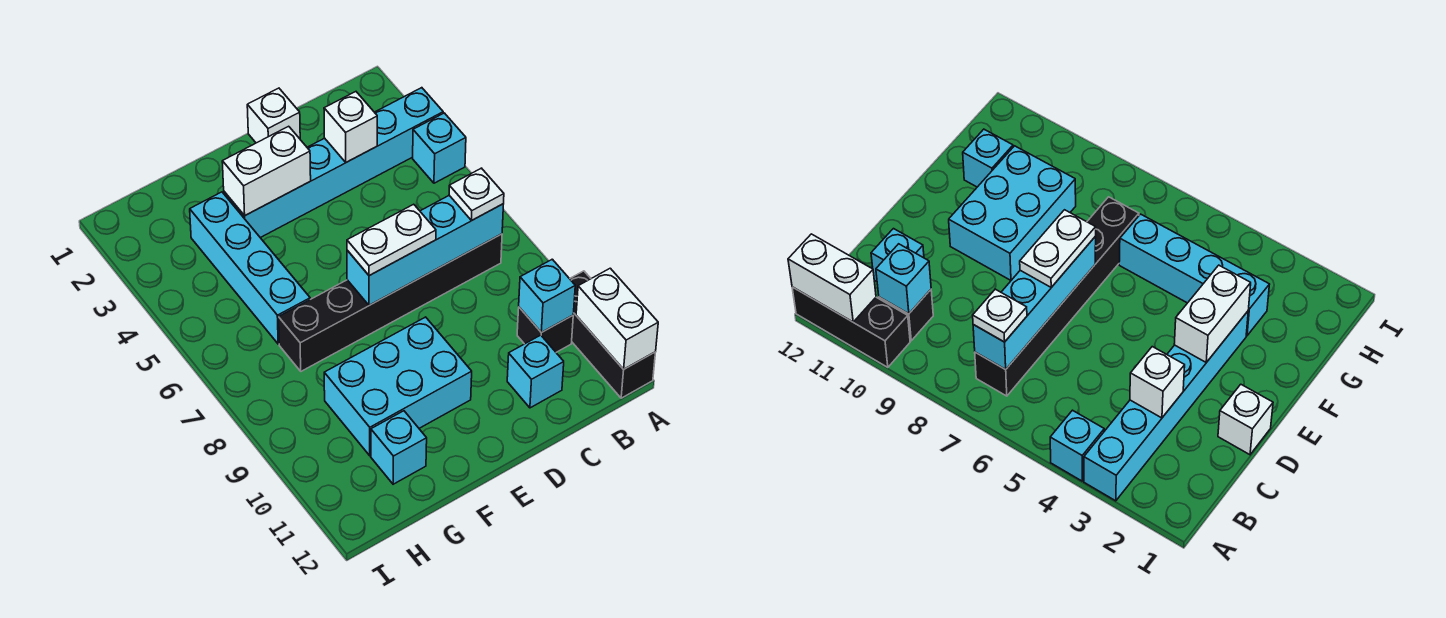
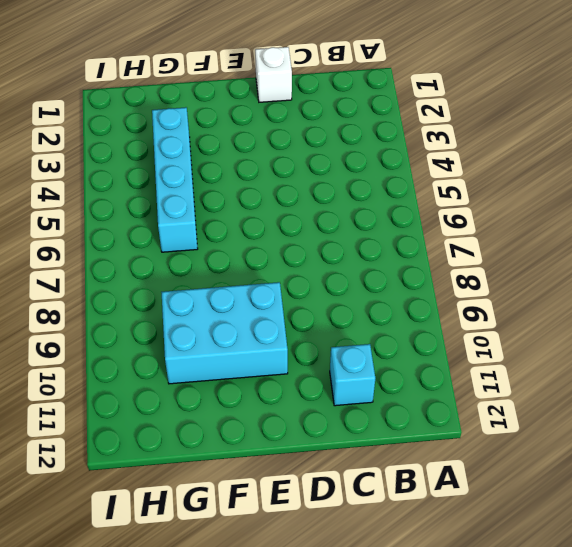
none -> cyan brick A3:F3 level 1
none -> cyan brick A4 level 1
none -> black brick A10:A12 level 1

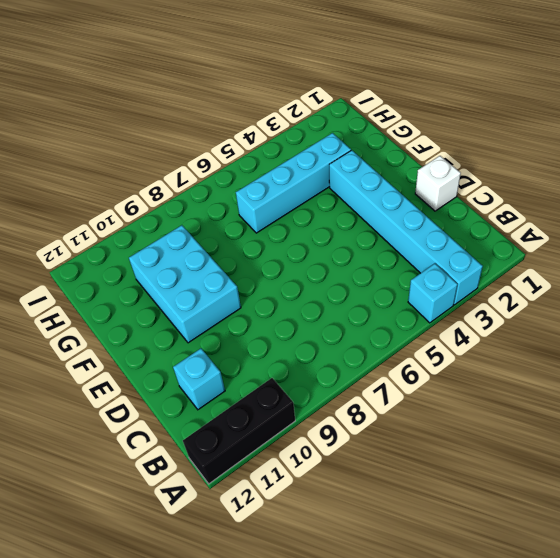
none -> black brick B7:G7 level 1
none -> black brick B10 level 1
none -> cyan brick G11 level 1

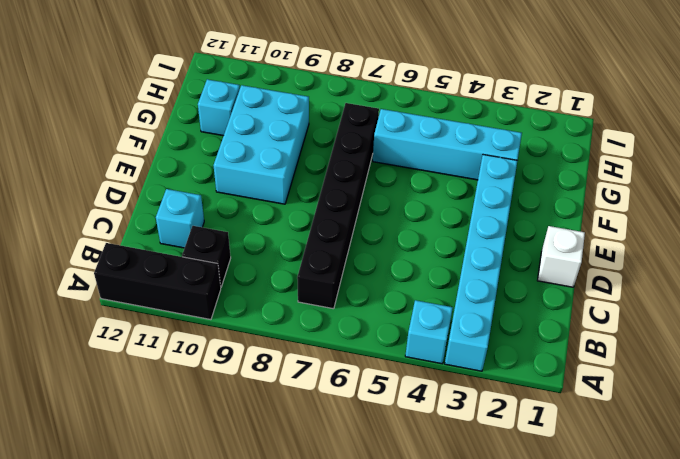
none -> white brick A11:A12 level 2
none -> cyan brick B7:E7 level 2
none -> cyan brick B10 level 2

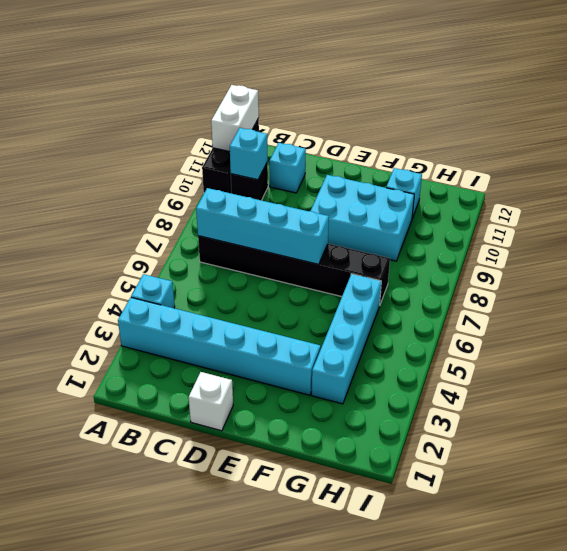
none -> white brick C3 level 2
none -> white brick E3:F3 level 2
none -> white plate B7 level 3

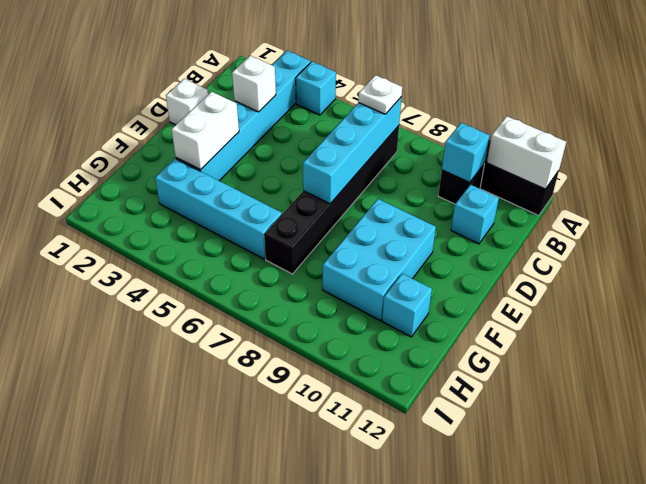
none -> white plate D7:E7 level 3

